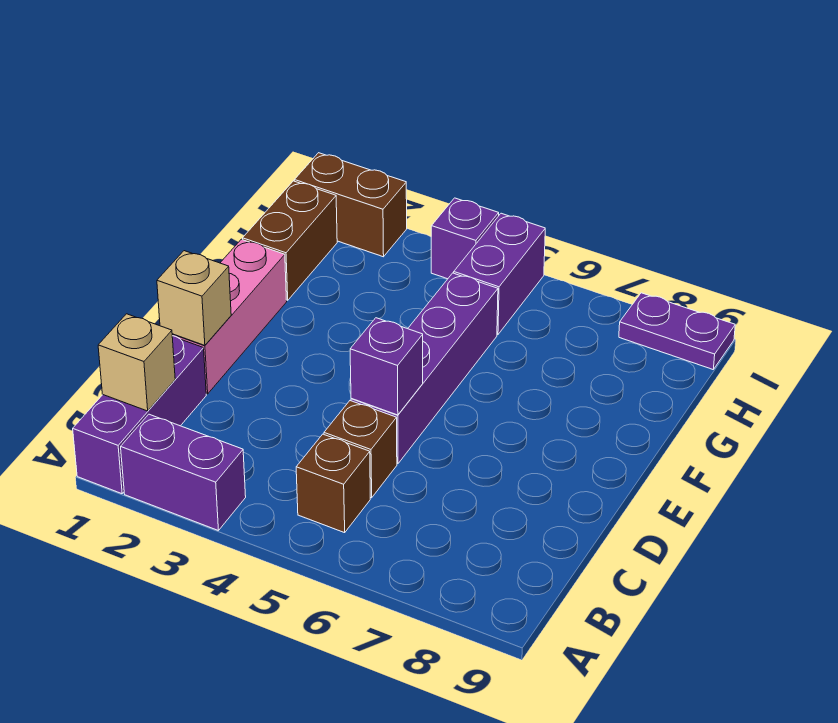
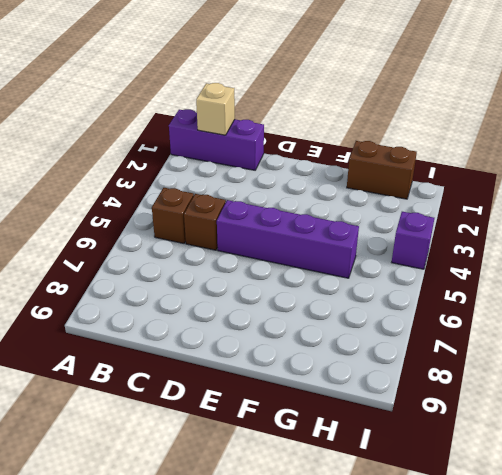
none -> purple brick A2:A3 level 1
none -> pink brick D1:F1 level 1
none -> purple brick H5:I5 level 1

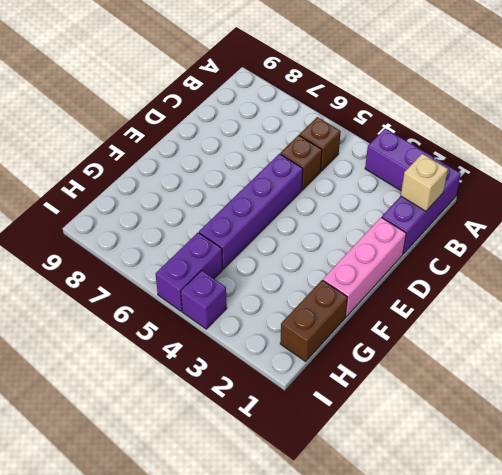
none -> brown brick I1:I2 level 1
none -> purple plate I8:I9 level 1
none -> tan brick D1 level 2

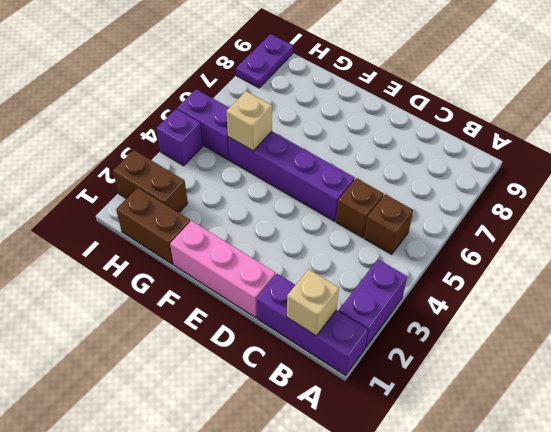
tan brick G5 level 2 -> tan brick D1 level 2
brown brick H2:I2 level 1 -> brown brick I1:I2 level 1
none -> purple brick D5 level 2

